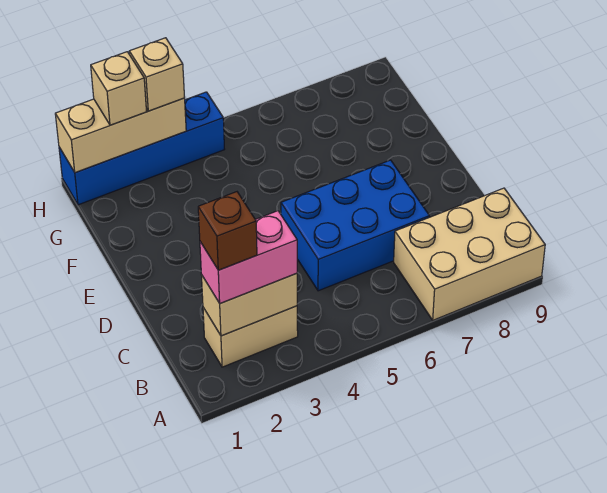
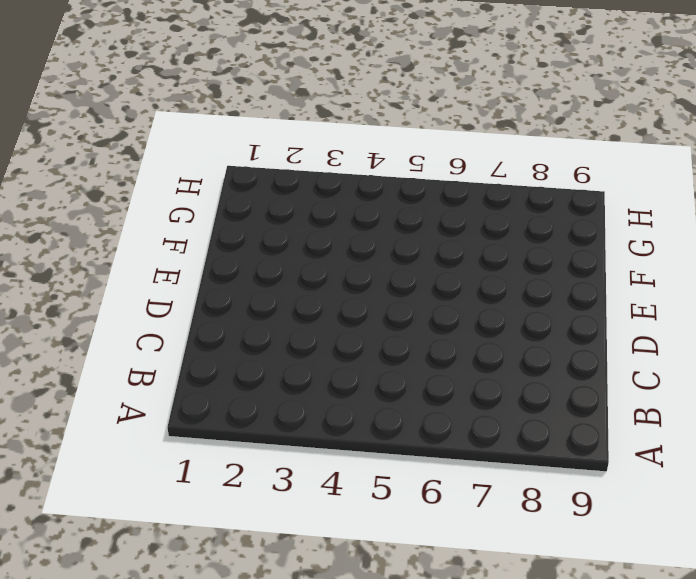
none -> tan brick A7:B9 level 1
none -> tan brick B2:B3 level 1

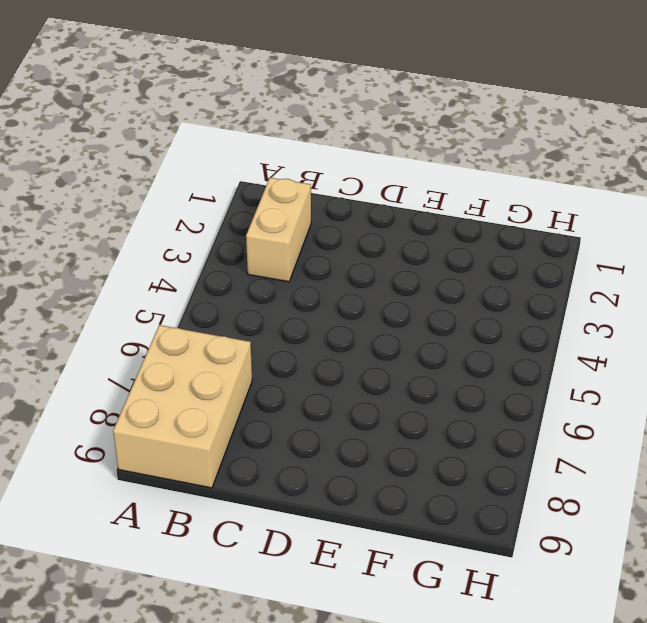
none -> blue brick C5:D7 level 1
none -> blue brick H1:H4 level 1

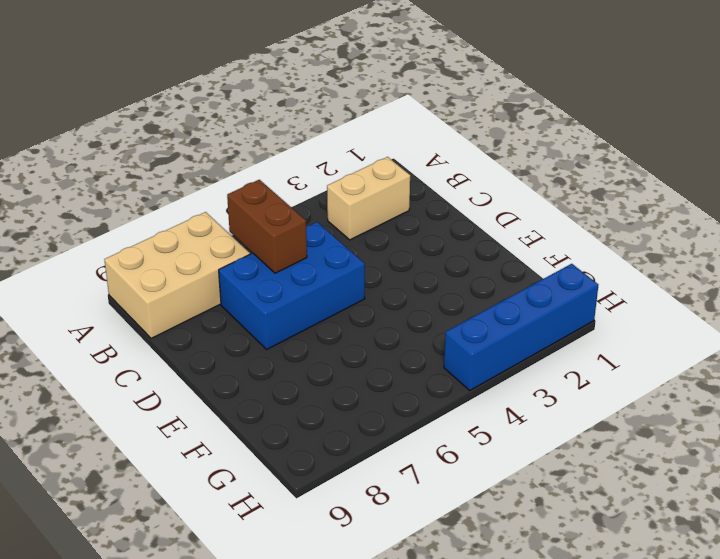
brown brick B6:C6 level 2 -> none
none -> tan brick B2:B3 level 2
none -> tan brick H1:H3 level 2

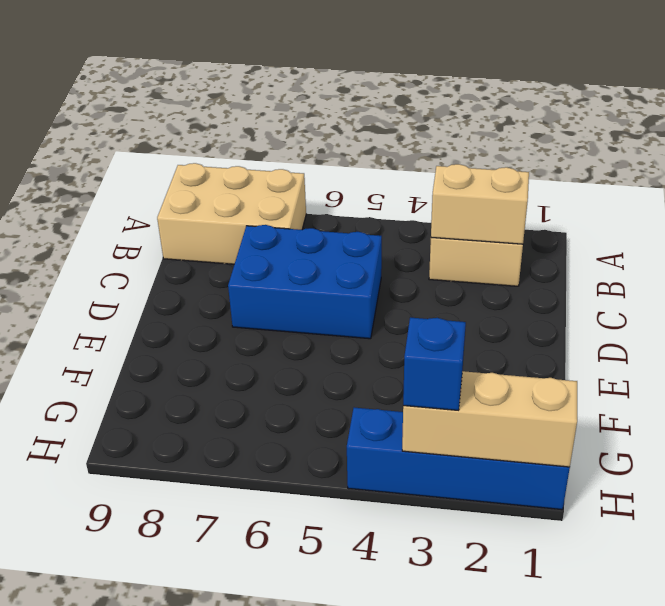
blue brick H3 level 3 -> tan brick H3 level 3
none -> pink brick B2:B3 level 3
none -> tan brick H2 level 3

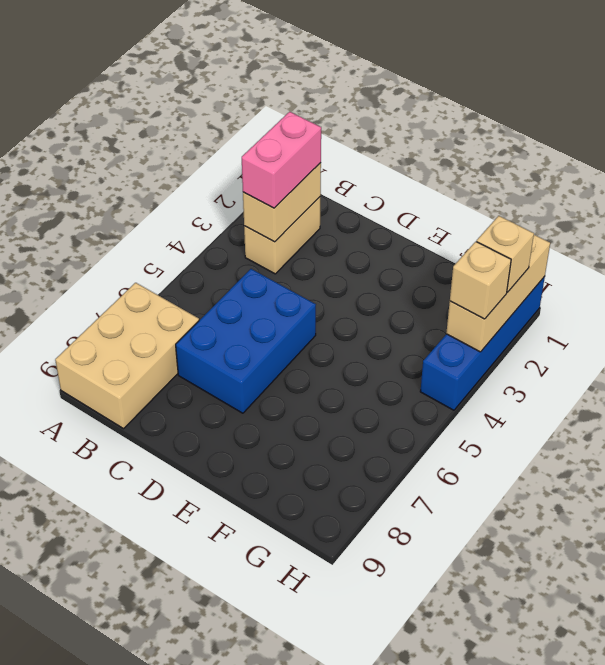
none -> brown brick B2 level 4

